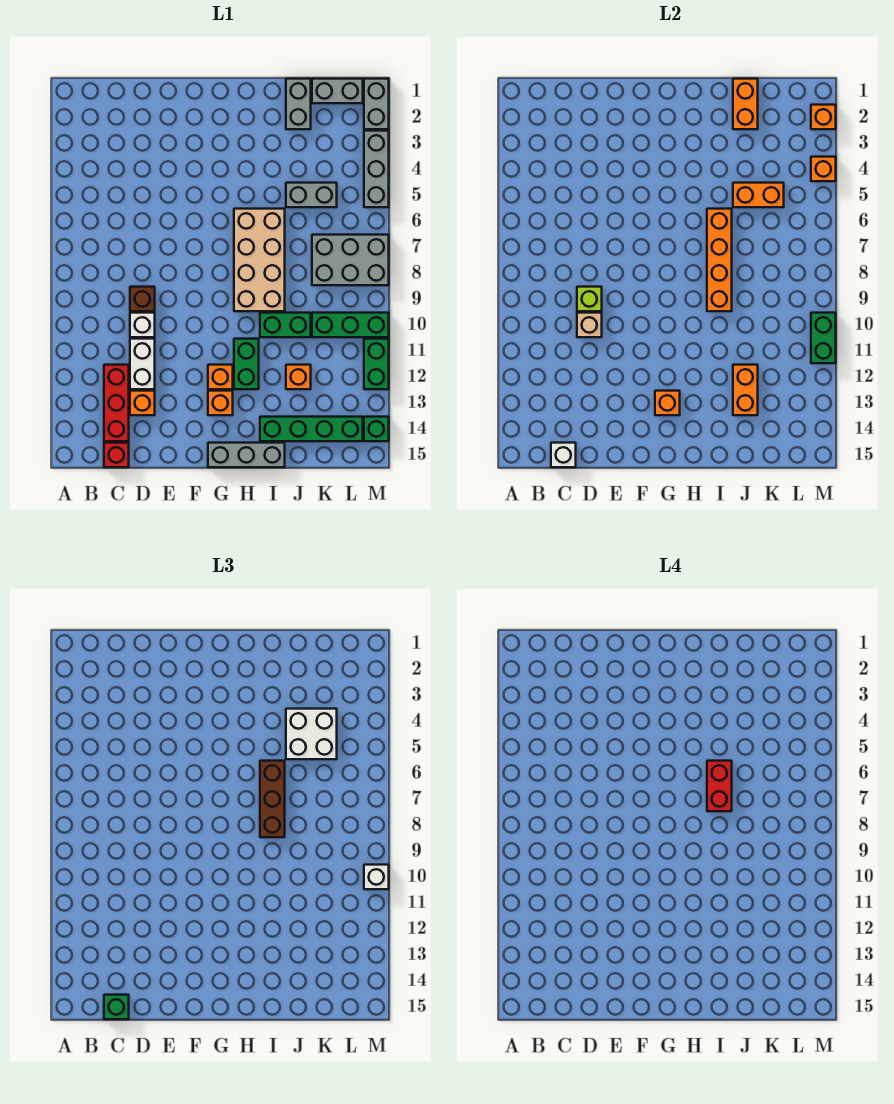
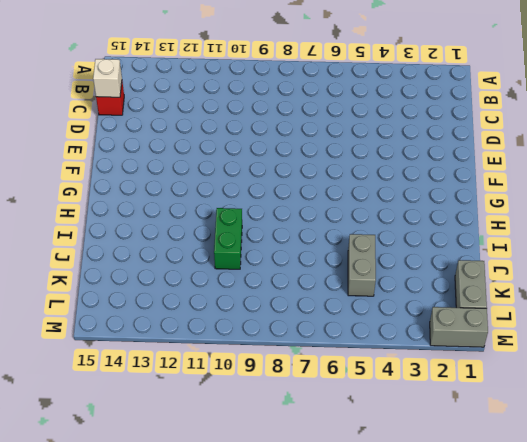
none -> red brick C12:C14 level 1
none -> brown brick D9 level 1
none -> white brick D10 level 1
none -> white brick D11:D12 level 1

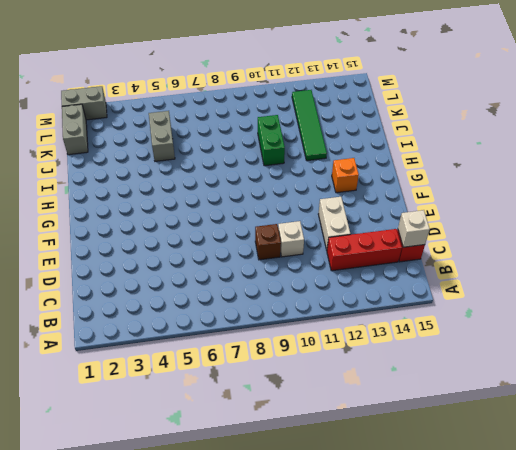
white brick D12:E12 level 1 -> white brick D11:D12 level 1
green tile I12:L12 level 1 -> orange brick J12 level 1
none -> orange brick D13 level 1
none -> orange brick G12 level 1
none -> grey brick G15:I15 level 1
none -> tan brick H6:I9 level 1

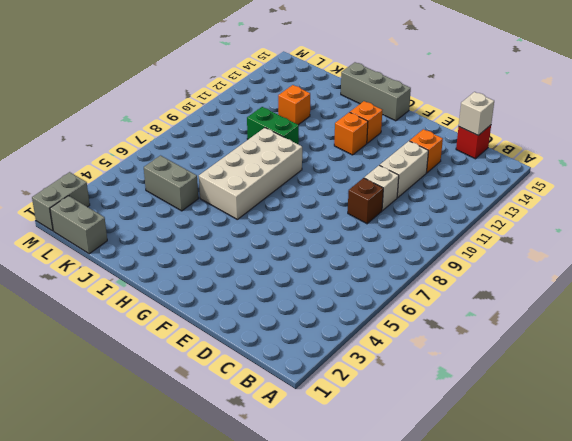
white brick H6:I9 level 1 -> tan brick H6:I9 level 1
none -> red brick C12:C14 level 1
none -> green brick H11:H12 level 1
none -> green brick I14:L14 level 1
none -> grey brick J1:J2 level 1

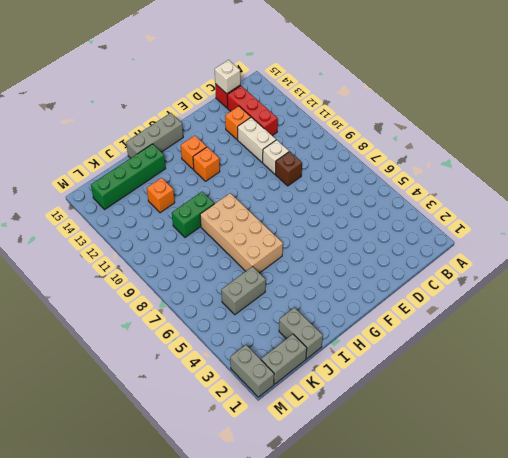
none -> green brick H11:H12 level 1
none -> grey brick K7:M8 level 1
none -> green brick K10:M10 level 1
none -> grey brick M3:M5 level 1

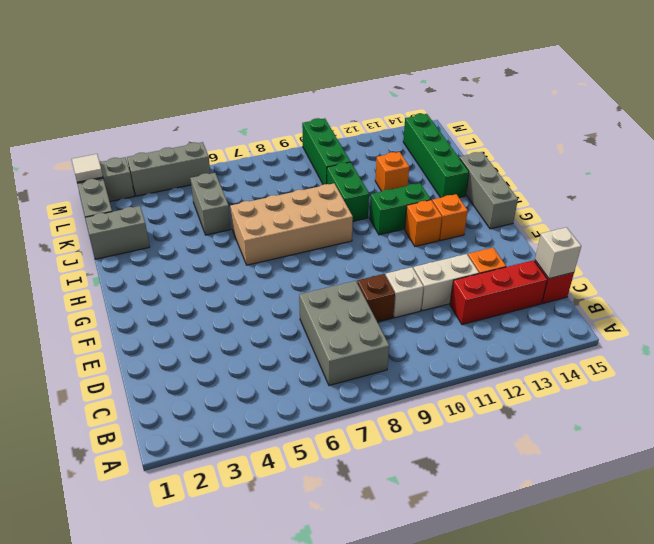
grey brick B7:D8 level 1 -> grey brick K7:M8 level 1
white tile M1 level 2 -> none
none -> green brick M11:M12 level 1
none -> green brick M14 level 1
none -> lime brick D9 level 2
none -> tan brick D10 level 2

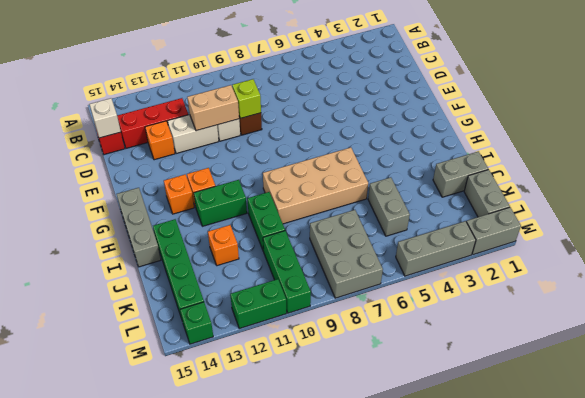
tan brick D10:D11 level 2 -> tan brick D10 level 2
none -> orange brick G13 level 2
none -> orange brick I6:I9 level 2
none -> orange brick J1:J2 level 2
none -> orange brick J5:K5 level 2

